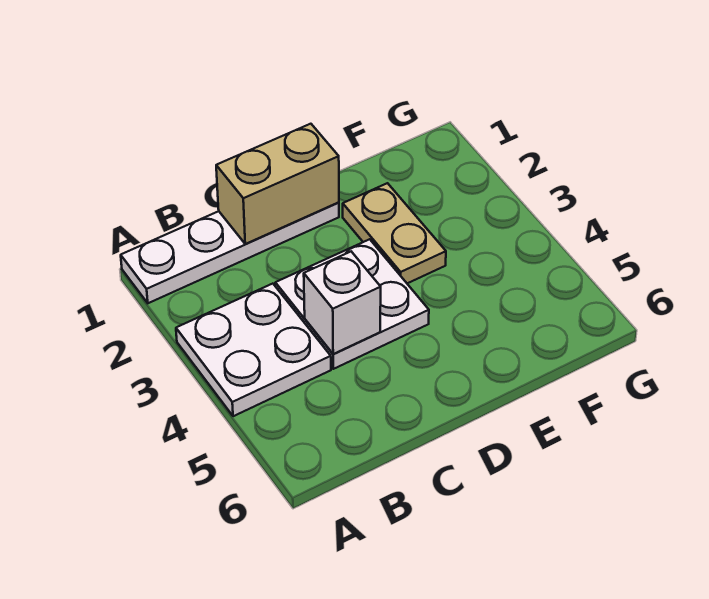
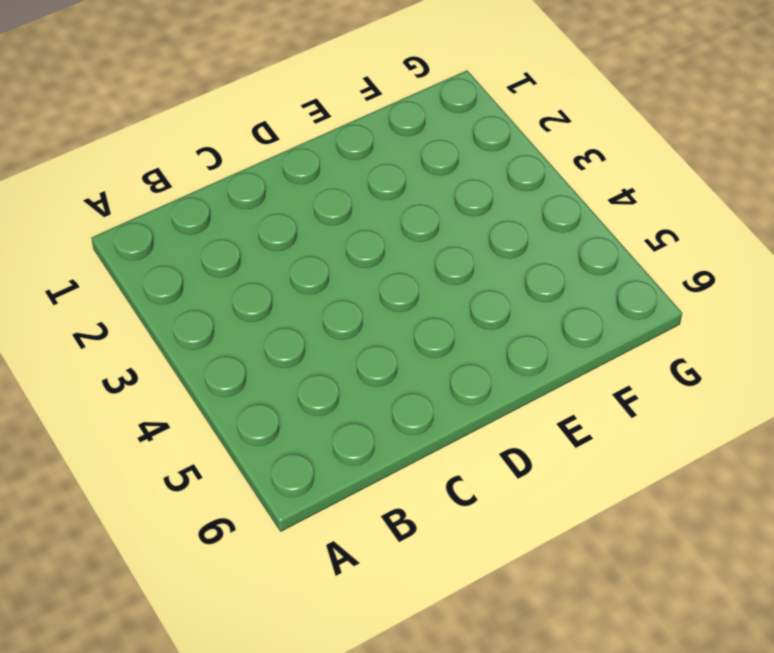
none -> white plate A1:D1 level 1
none -> white plate A3:B4 level 1

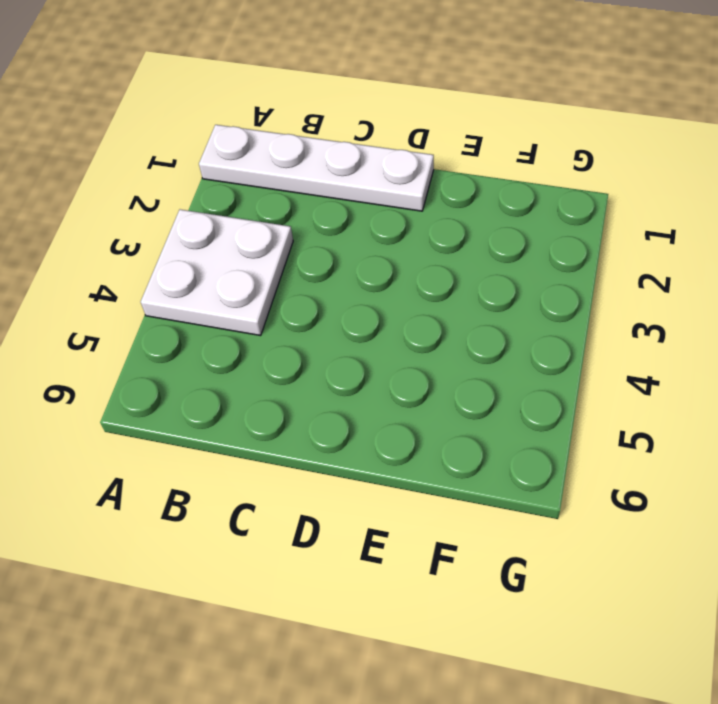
none -> white plate C3:D4 level 1
none -> tan plate E2:E3 level 1

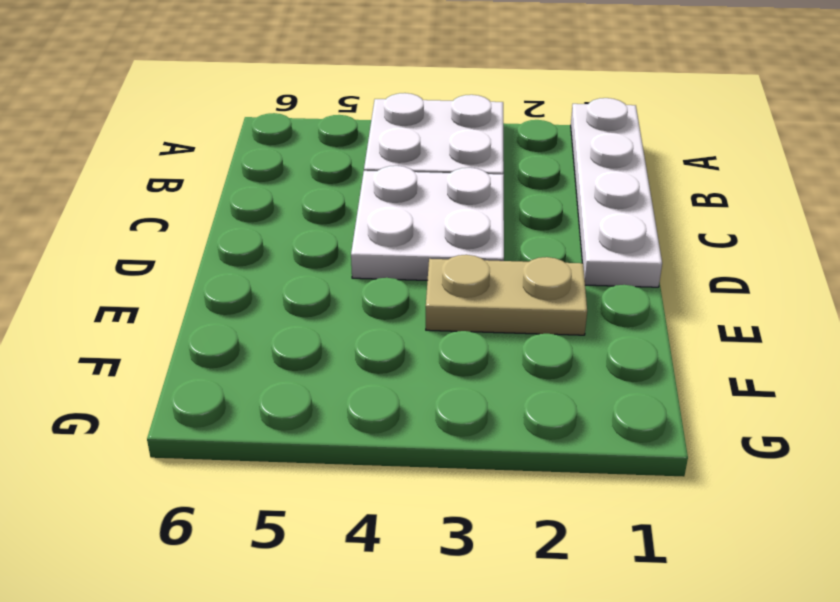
none -> tan brick C1:D1 level 2
none -> white brick C4 level 2

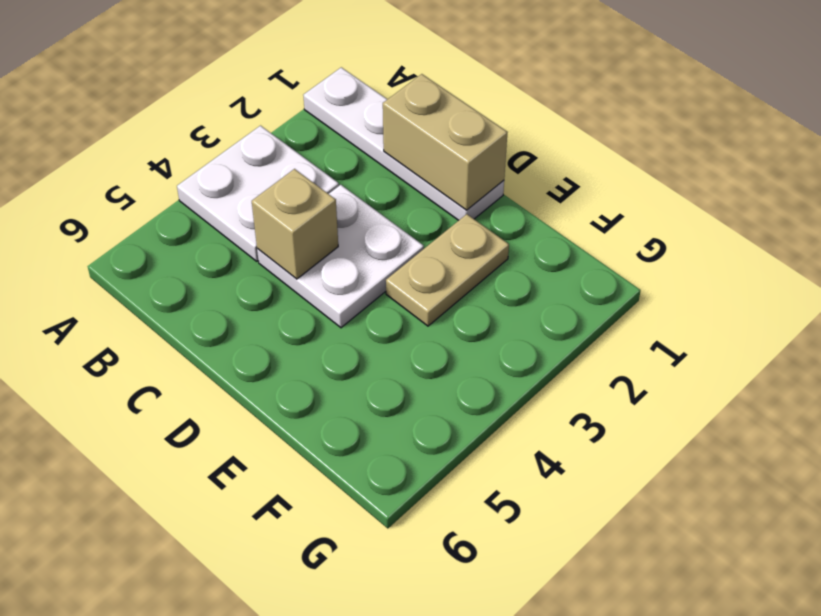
tan brick C4 level 2 -> white brick C4 level 2

